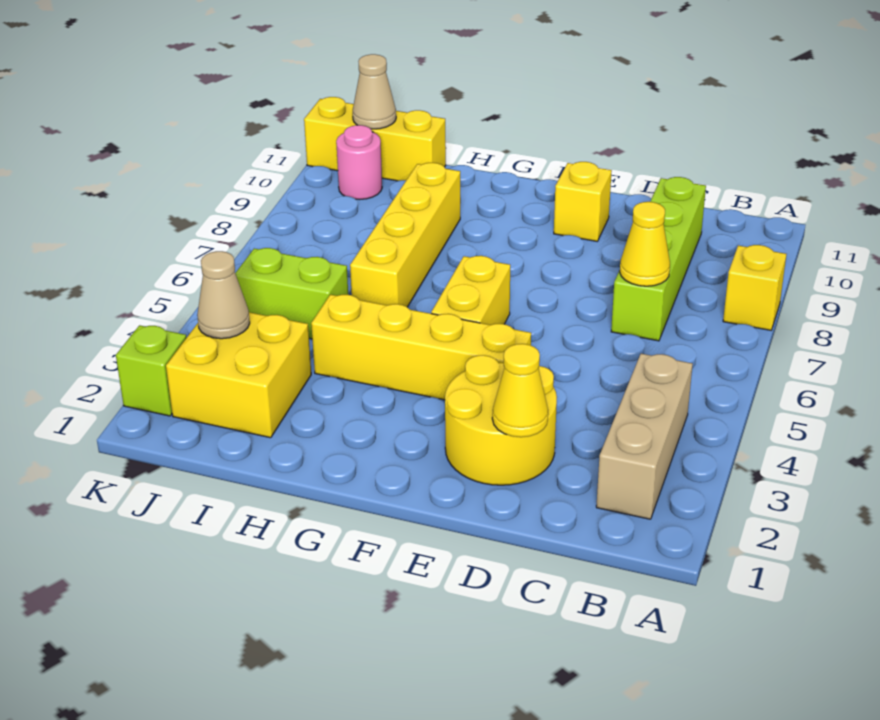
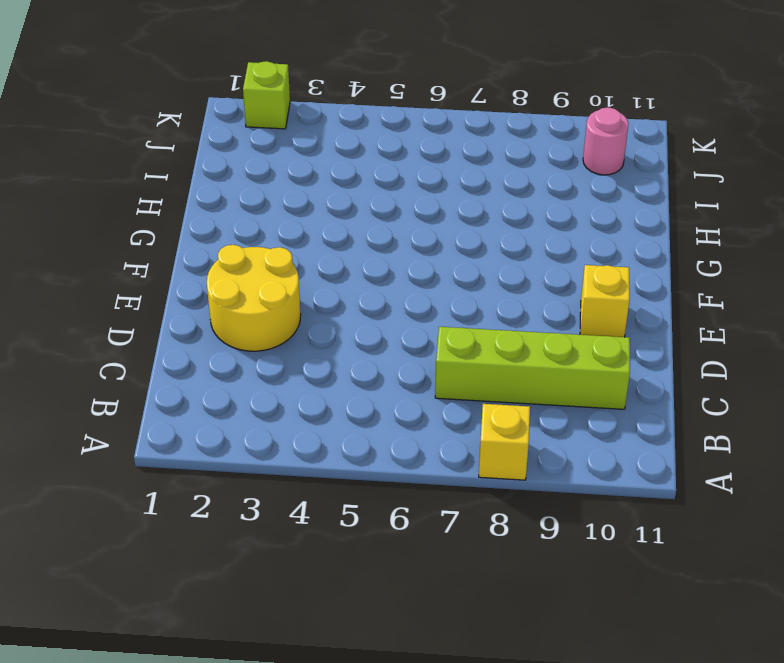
none -> tan brick B2:B4 level 1
none -> yellow brick E4:H4 level 1
none -> yellow brick F5:F6 level 1

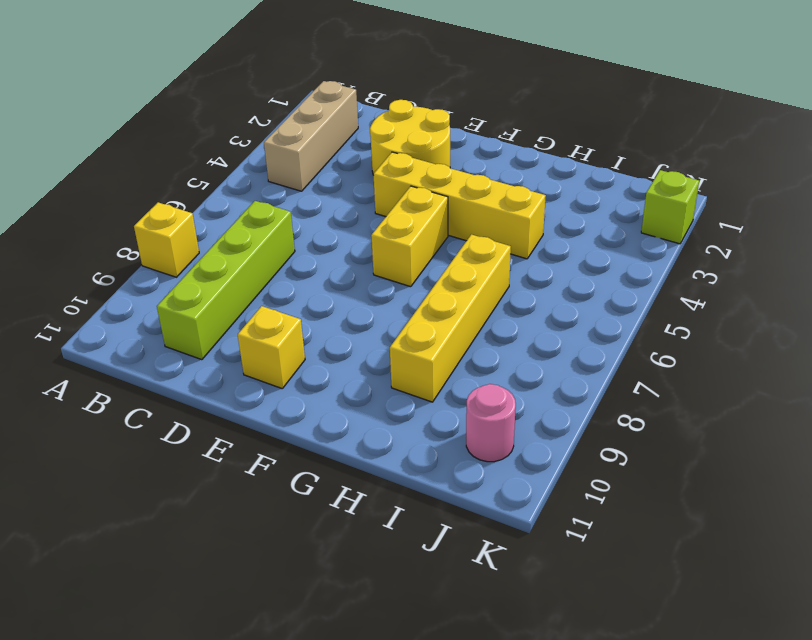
none -> yellow brick I2:J3 level 1
none -> lime brick I5:J5 level 1
none -> yellow brick I11:K11 level 1

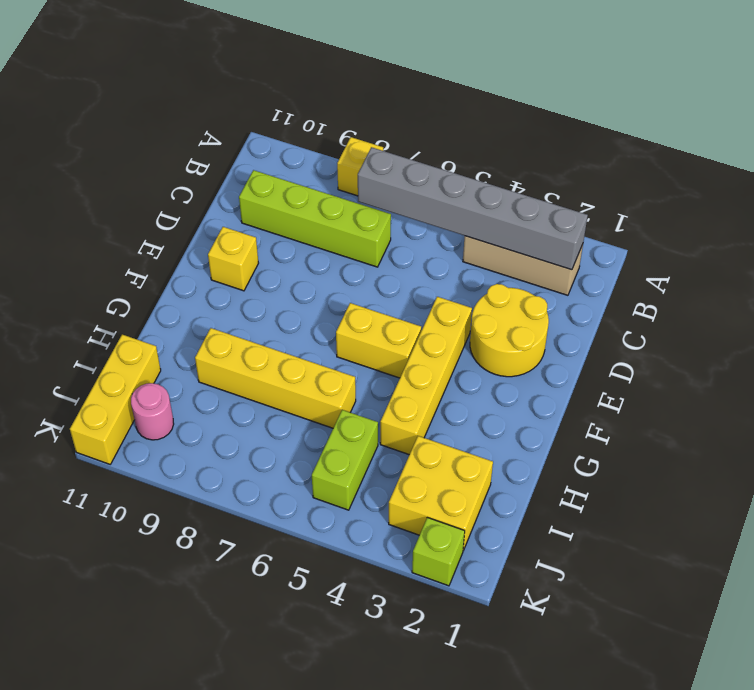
grey brick B2:B7 level 2 -> none
none -> yellow cone C7 level 2
none -> yellow cone D2 level 2
none -> tan cone J3 level 2

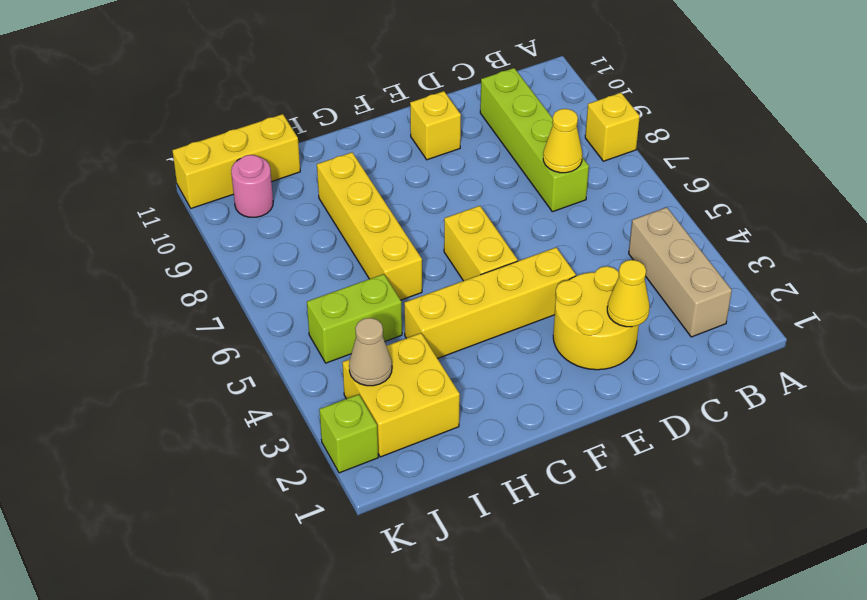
none -> tan cone J11 level 2

